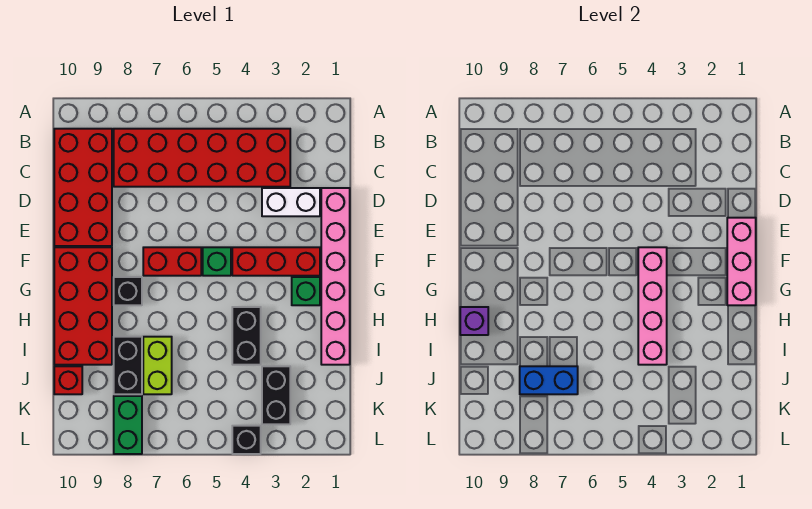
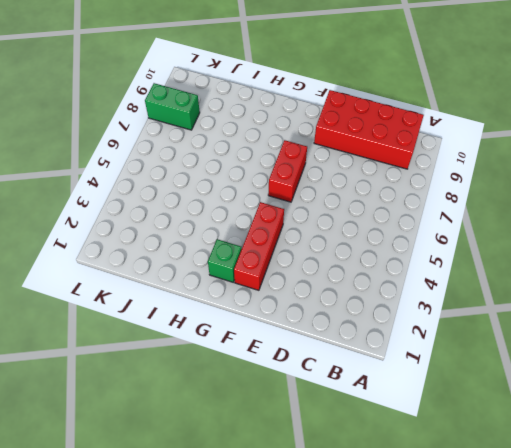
none -> red brick B3:C8 level 1
none -> pink brick D1:I1 level 1
none -> white brick D2:D3 level 1

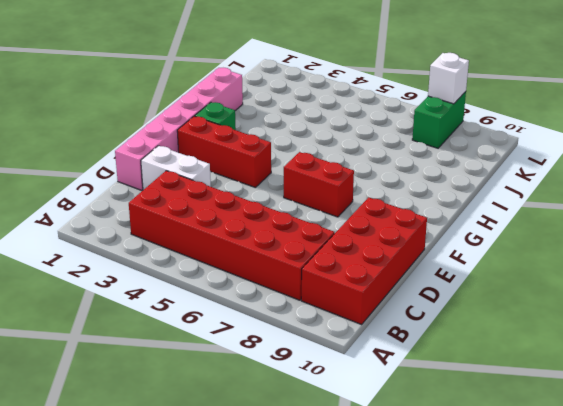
white brick L8 level 2 -> none
none -> green brick F5 level 1
none -> red brick F9:I10 level 1
none -> black brick G8 level 1

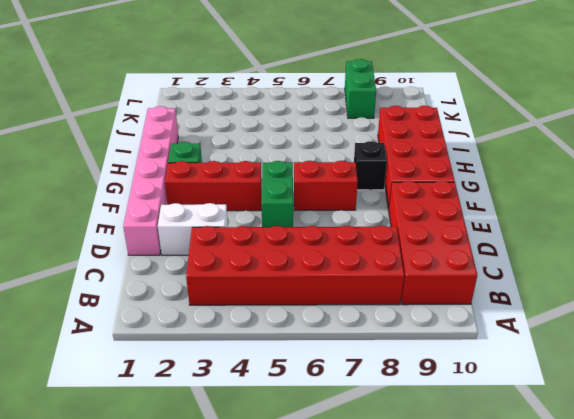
green brick E5:F5 level 1 -> green brick F5 level 1
none -> black brick H4:I4 level 1
none -> lime brick I7:J7 level 1
none -> black brick I8:J8 level 1

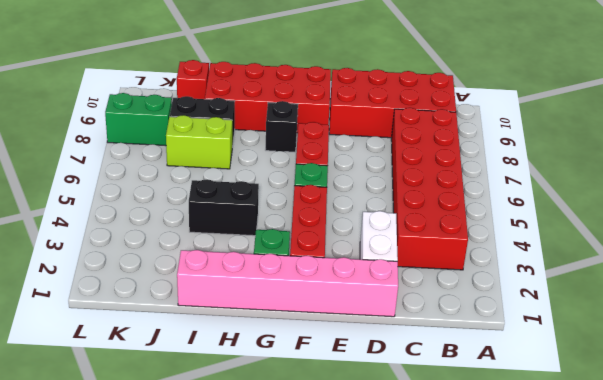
none -> black brick J3:K3 level 1
none -> black brick L4 level 1
none -> pink brick E1:G1 level 2

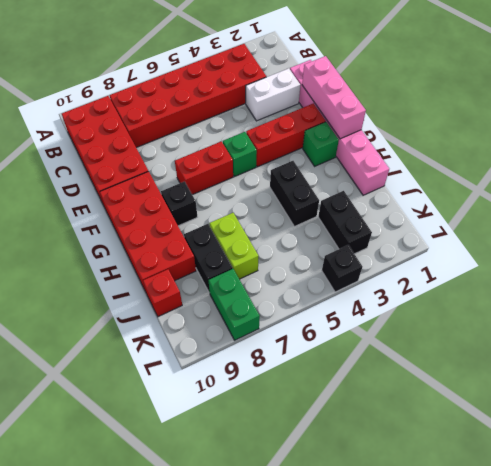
none -> pink brick F4:I4 level 2
none -> purple brick H10 level 2
none -> blue brick J7:J8 level 2

